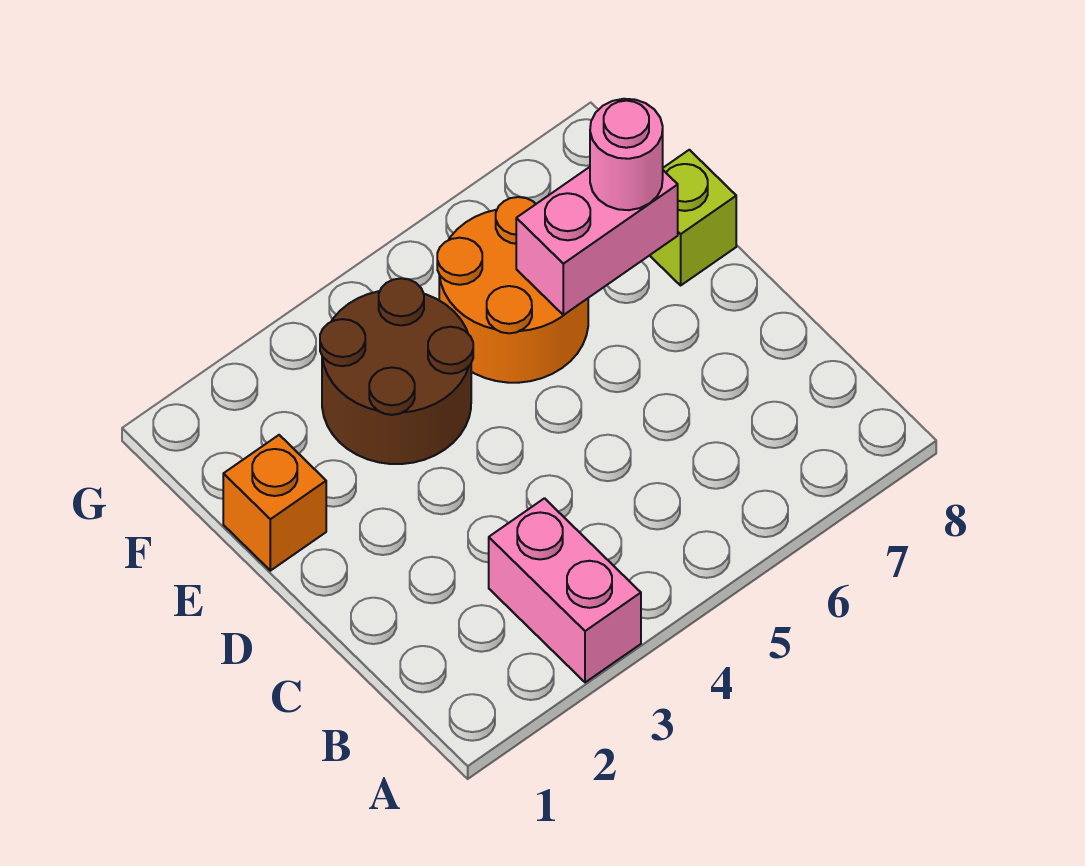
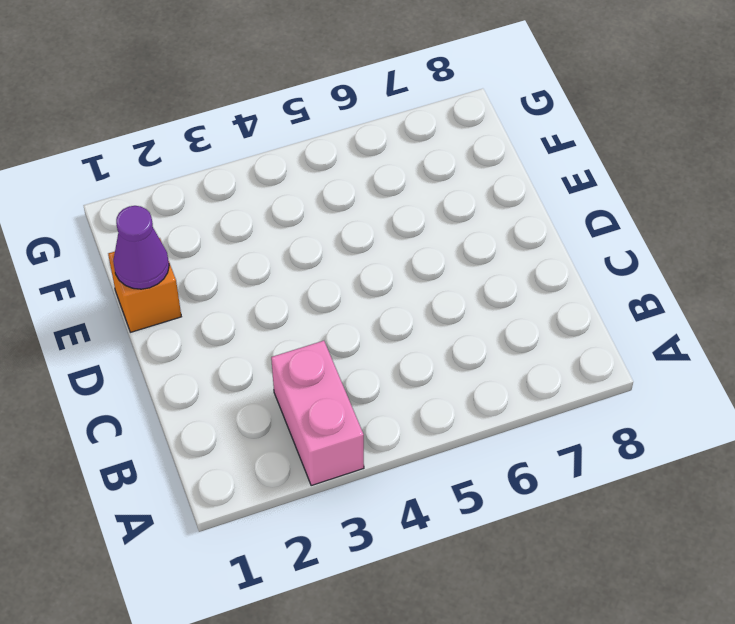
purple cone E1 level 2 -> none
none -> brown round brick E3:F4 level 1
none -> orange round brick E5:F6 level 1

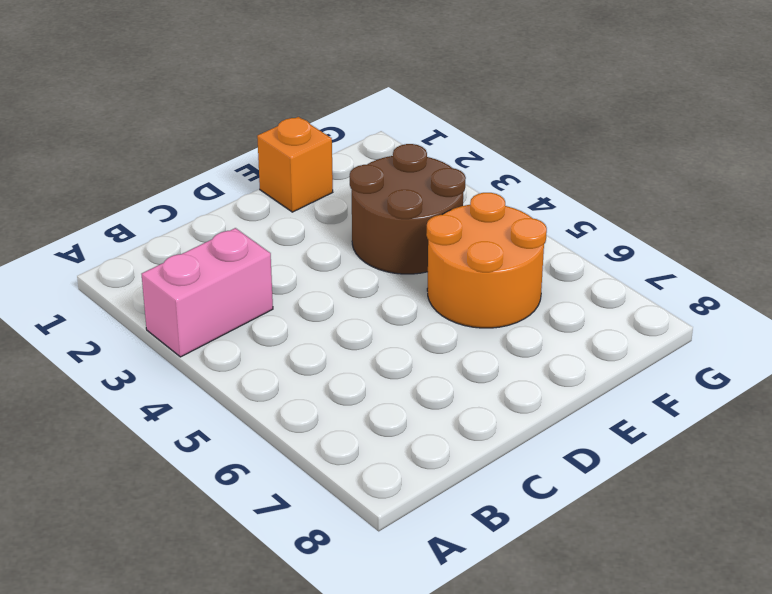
none -> lime brick E8 level 1
none -> pink brick E6:E7 level 2

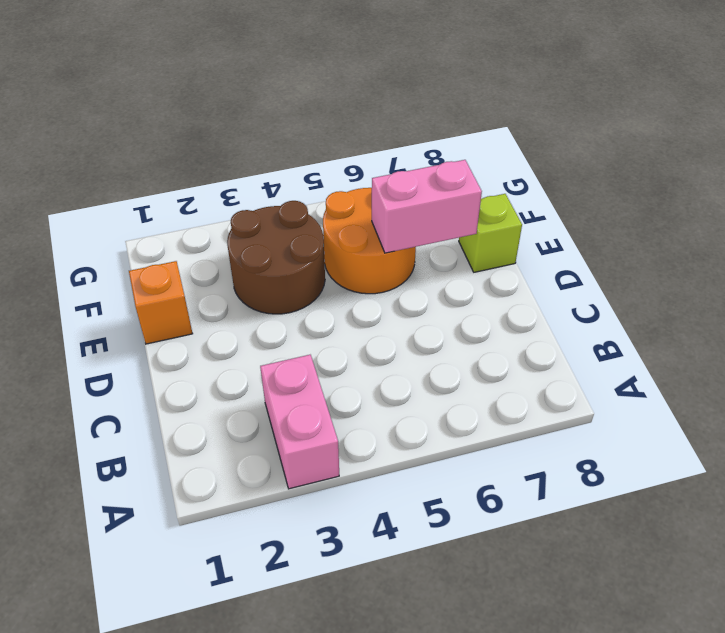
none -> pink round brick E7 level 3

